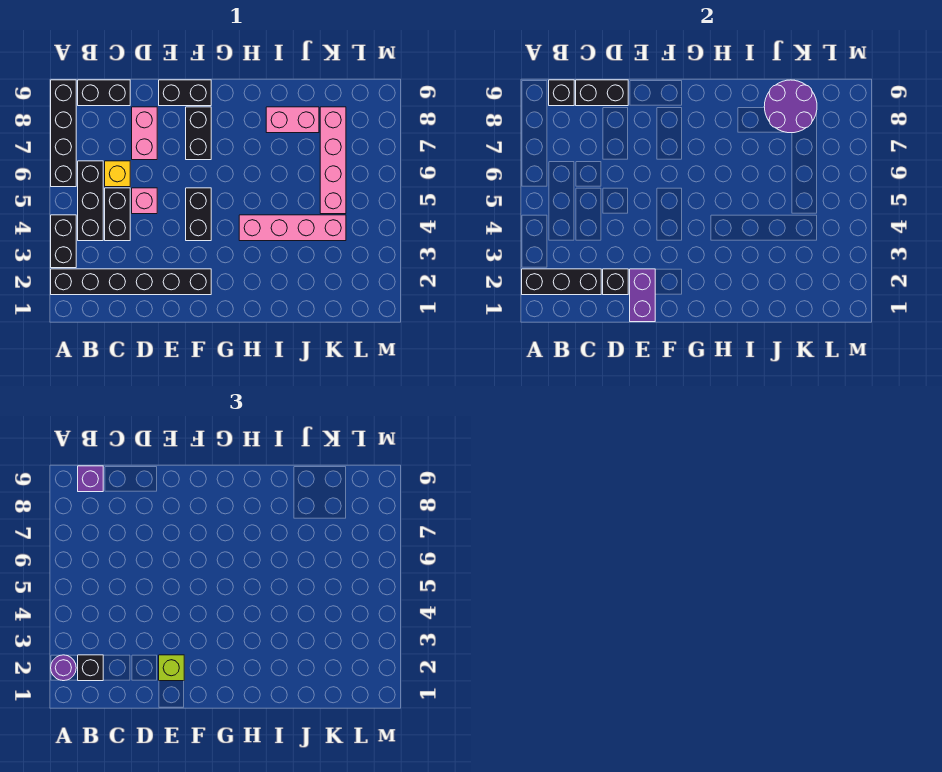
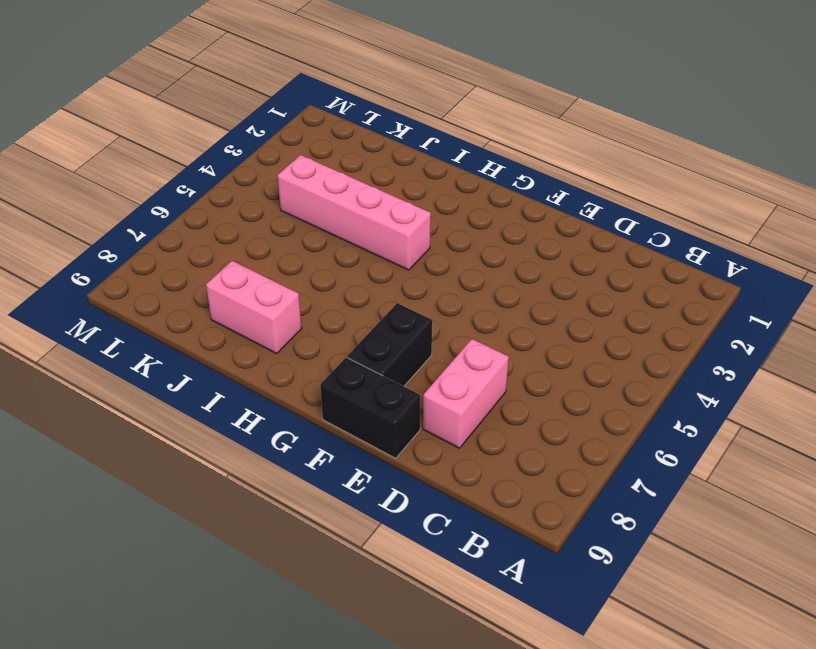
none -> black brick A2:F2 level 1
none -> black brick A3:A4 level 1
none -> black brick A6:A9 level 1

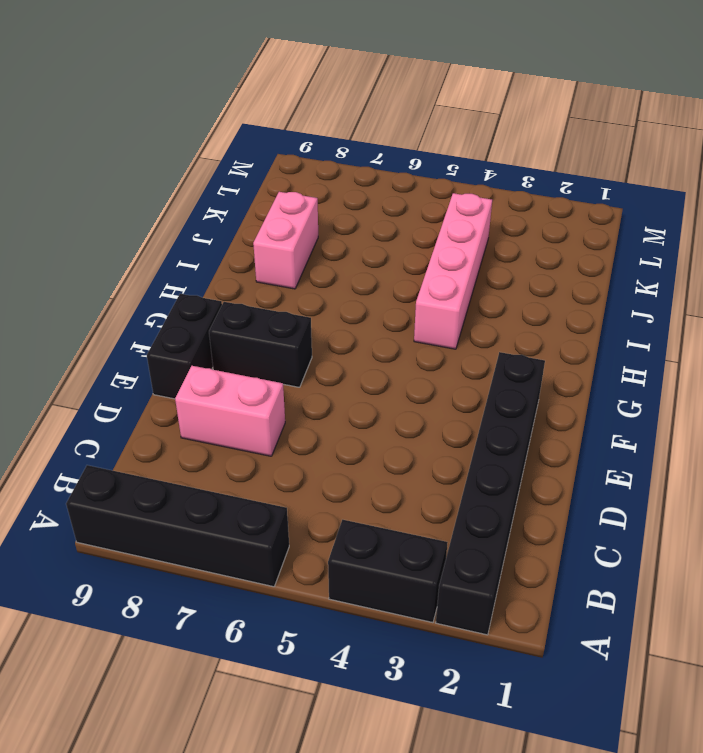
none -> black brick B4:B6 level 1
none -> black brick B9:C9 level 1
none -> black brick C4:C5 level 1

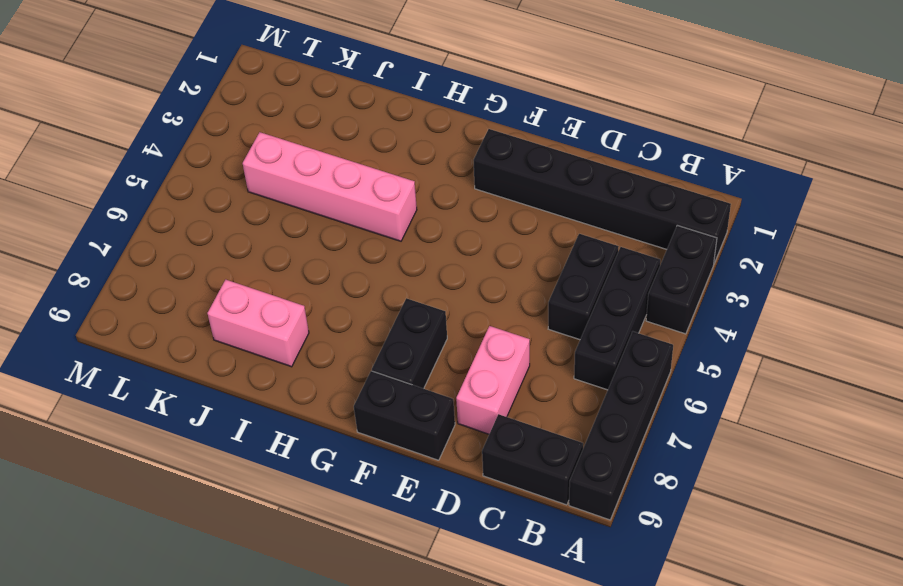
none -> yellow brick C6 level 1
none -> pink brick D5 level 1
none -> black brick F4:F5 level 1

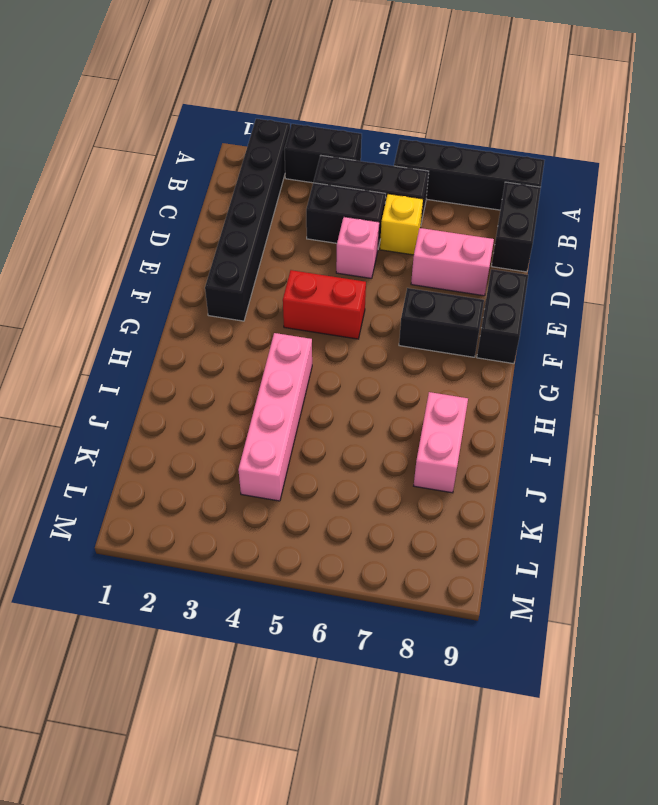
red brick F4:F5 level 1 -> black brick F4:F5 level 1
none -> pink brick K5:K8 level 1
none -> black brick A2:C2 level 2
none -> black brick B9 level 2

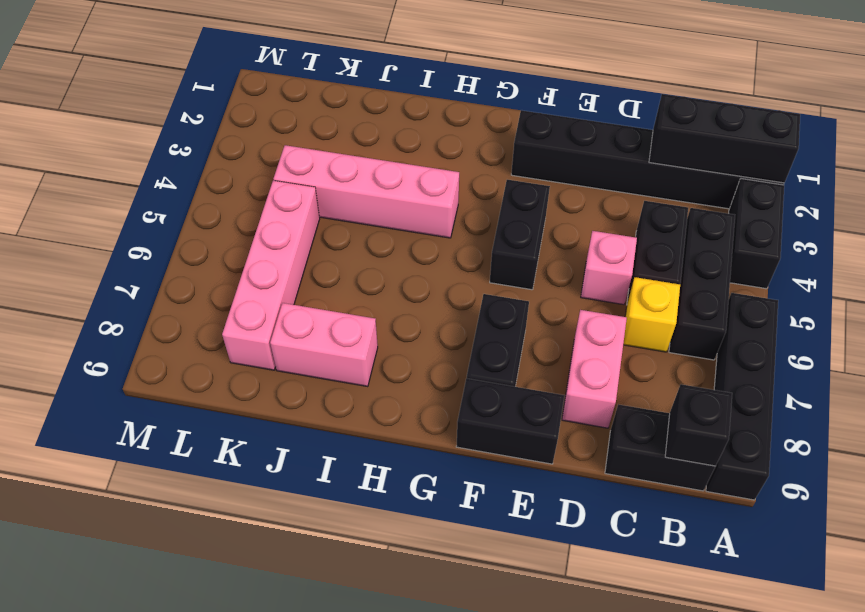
none -> black brick C9:D9 level 2
none -> black brick D2 level 2
none -> purple brick E1:E2 level 2

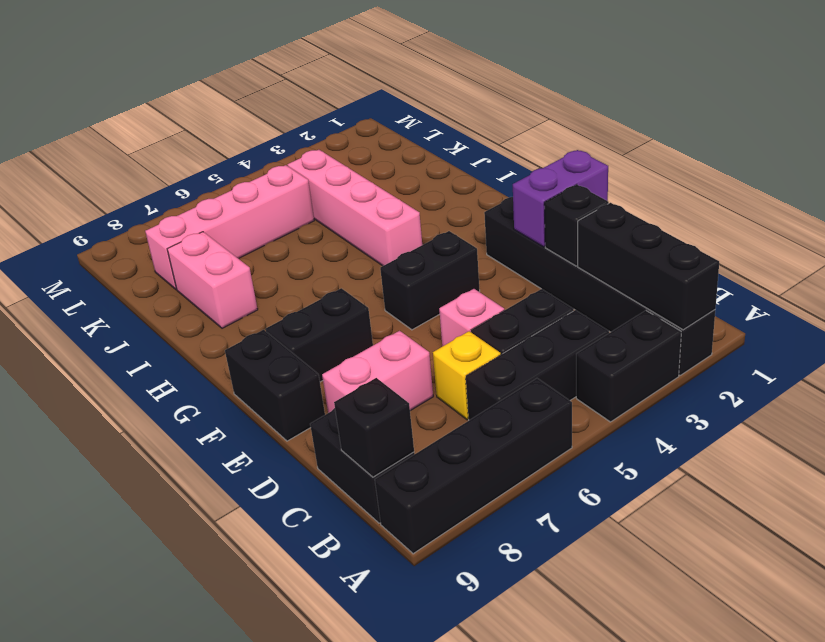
none -> black brick C9:D9 level 2
none -> purple round brick J8:K9 level 2
none -> purple round brick A2 level 3

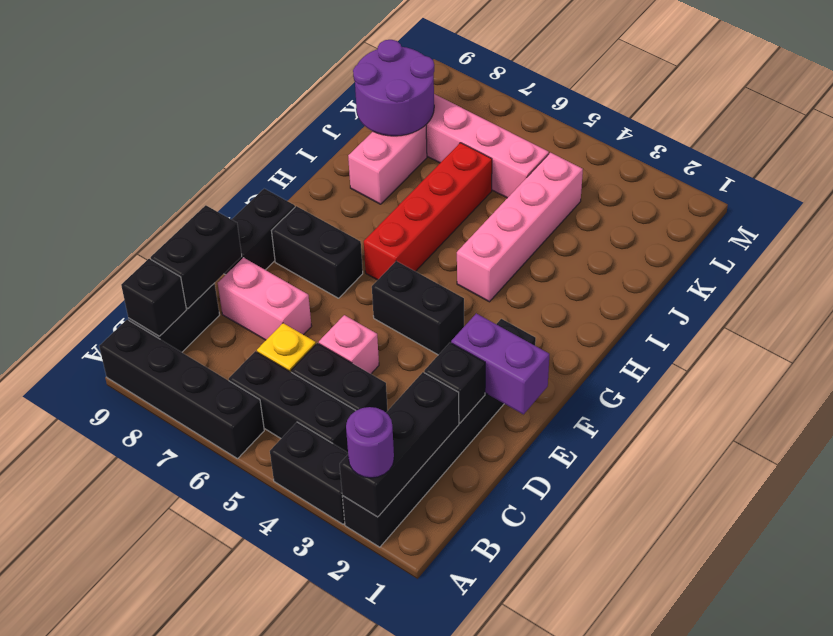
red brick G6:J6 level 1 -> none
none -> black brick B2 level 3
none -> purple brick B9 level 3
none -> lime brick E2 level 3

